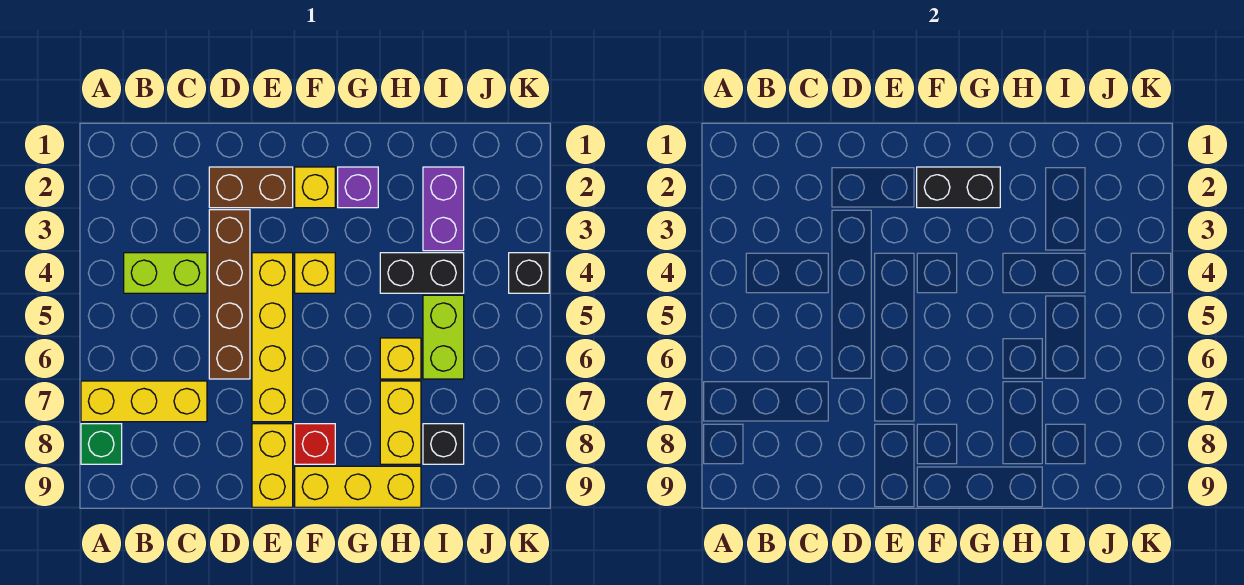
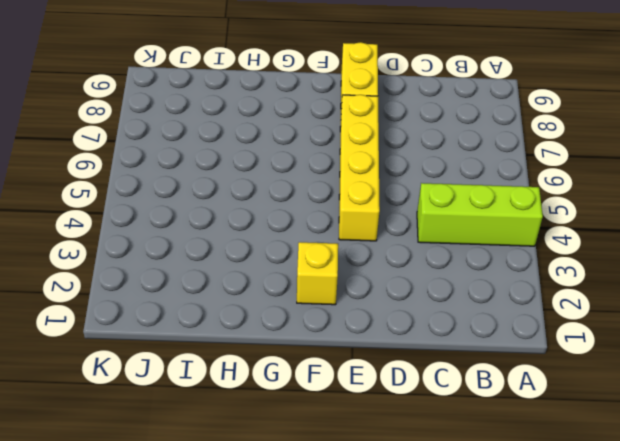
lime brick A4:C4 level 1 -> lime brick B4:C4 level 1
none -> yellow brick A7:C7 level 1
none -> green brick A8 level 1
none -> brown brick D2:E2 level 1

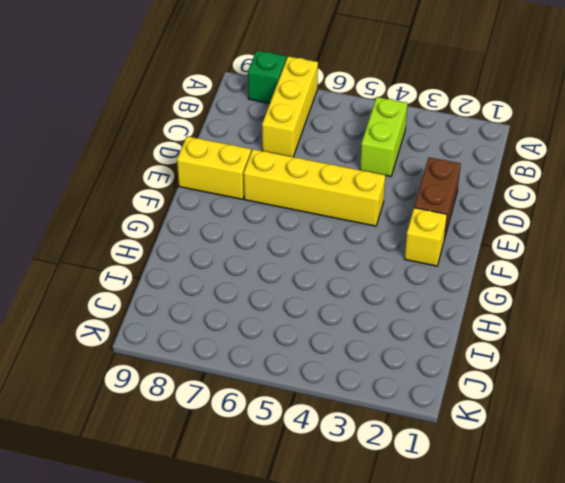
none -> brown brick D3:D6 level 1
none -> yellow brick F4 level 1
none -> red brick F8 level 1

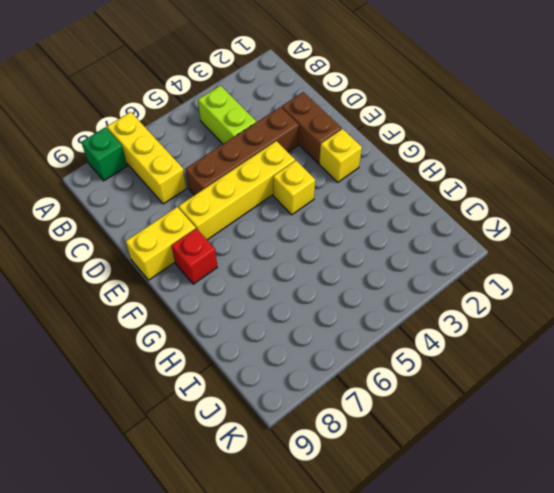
none -> yellow brick F9:H9 level 1
none -> purple brick G2 level 1
none -> black brick H4:I4 level 1

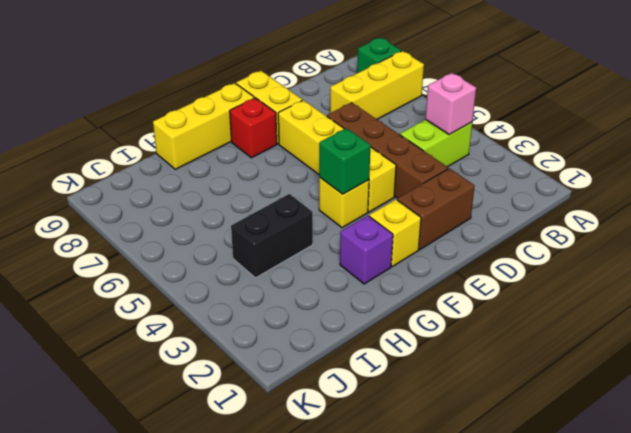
pink brick B4 level 2 -> none
green brick F4 level 2 -> none
none -> yellow brick H6 level 1
none -> yellow brick H7:H8 level 1
none -> purple brick I2:I3 level 1

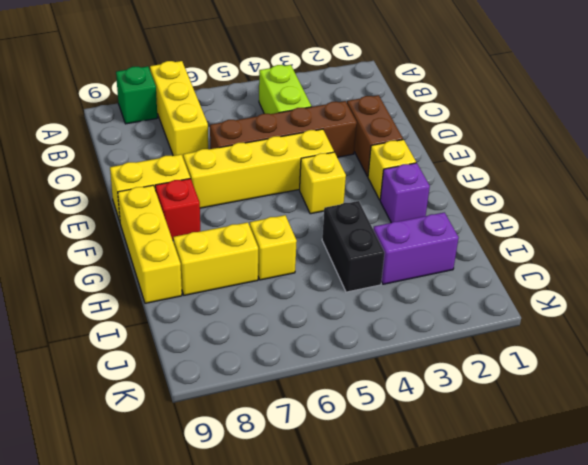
none -> lime brick I5:I6 level 1
none -> black brick I8 level 1
none -> black brick K4 level 1

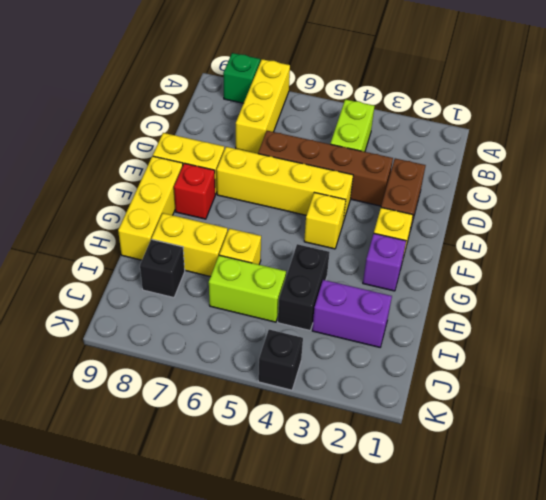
none -> black brick F2:G2 level 2

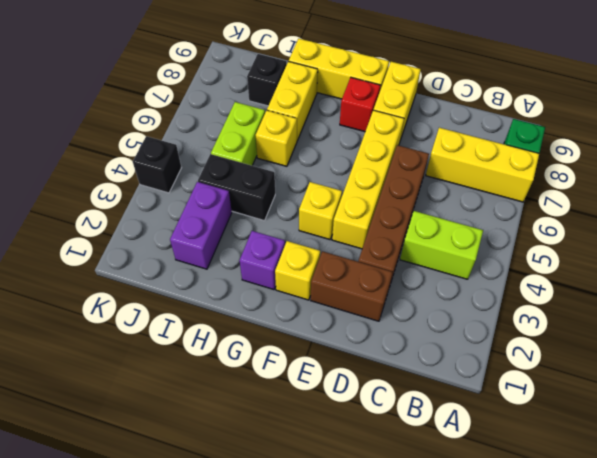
none -> black brick F2:G2 level 2

